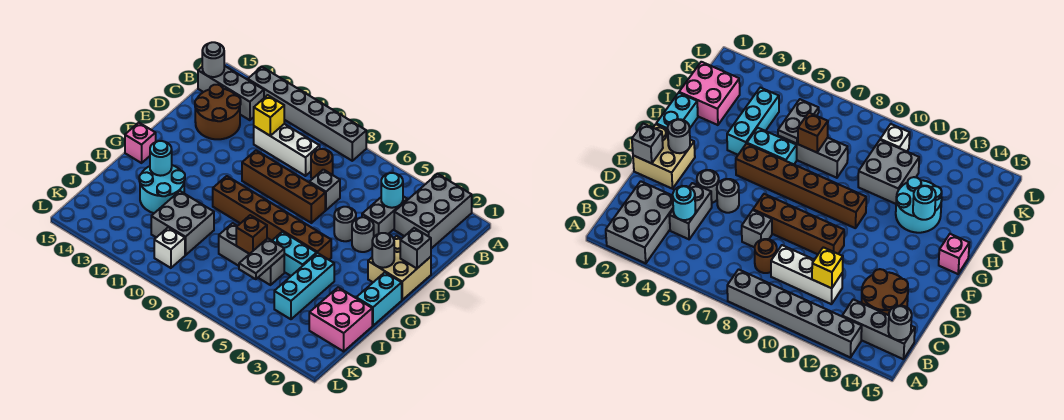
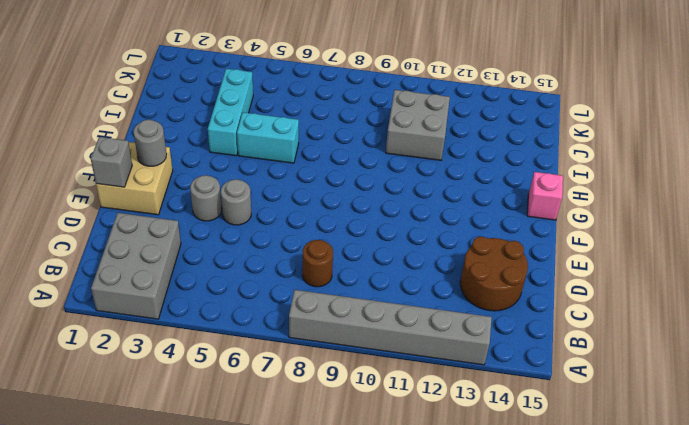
none -> grey brick B13:B15 level 1
none -> grey brick C4:D4 level 1
none -> white brick C9:C11 level 1
none -> grey brick D7 level 1

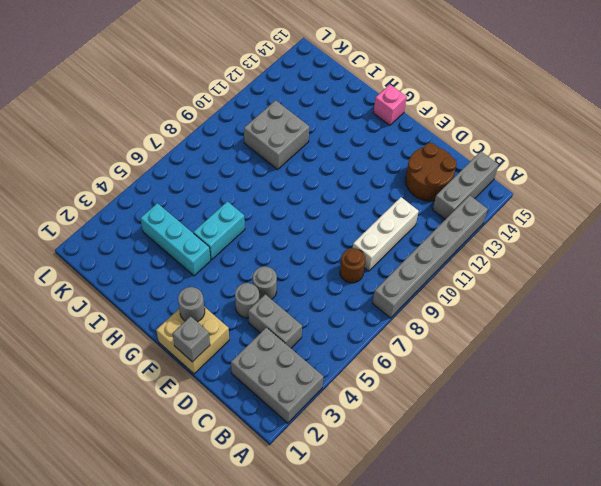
none -> grey brick D7 level 1
none -> brown brick E7:E10 level 1
none -> cyan brick G1:H1 level 1
none -> brown brick G5:G10 level 1

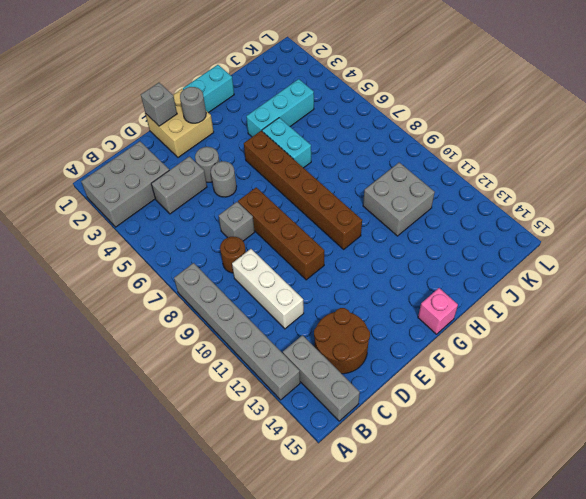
none -> cyan round brick H12:I13 level 1
none -> pink brick I1:J2 level 1
none -> grey brick I6:I8 level 1
none -> white brick K10 level 1

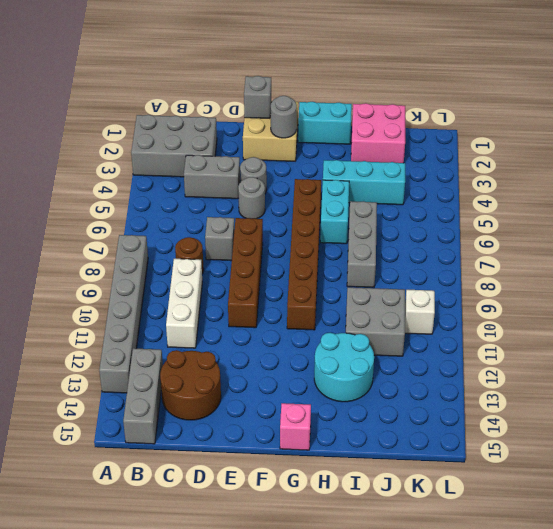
none -> grey round brick B15 level 2
none -> cyan round brick C4 level 2
none -> yellow brick C11 level 2
none -> cyan round brick H13 level 2

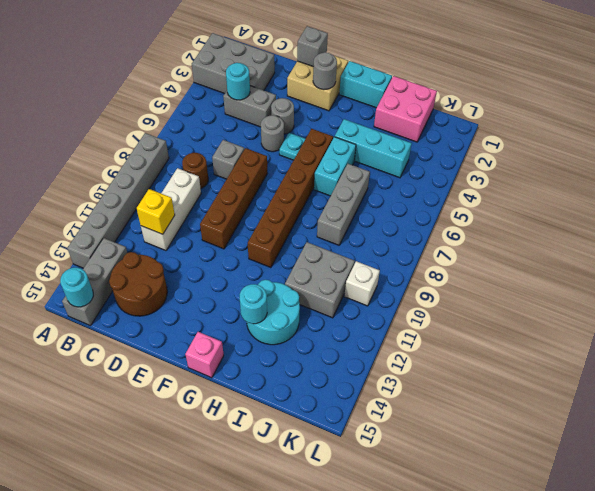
cyan round brick B15 level 2 -> grey round brick B15 level 2
cyan plate F5 level 1 -> none
none -> grey plate I6:J6 level 2
none -> brown brick I7 level 2

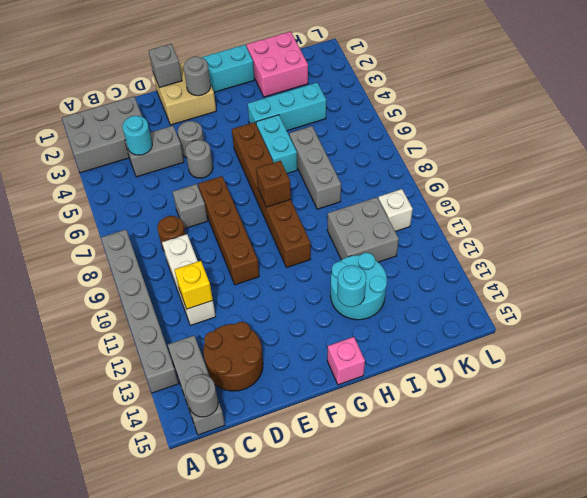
brown brick G8 level 2 -> brown brick I7 level 2
none -> grey plate I6:J6 level 2

